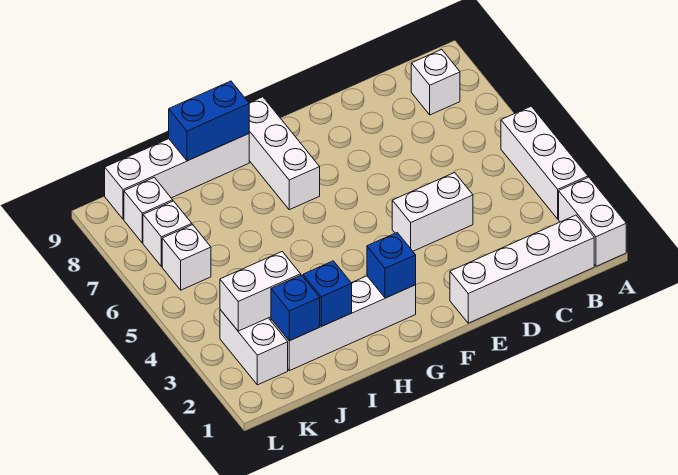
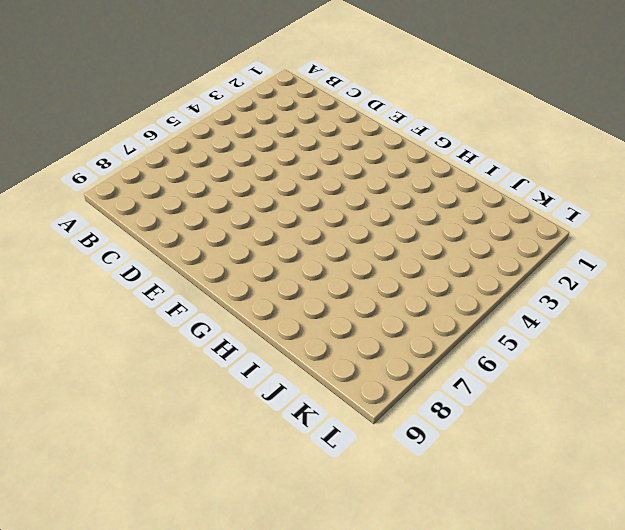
none -> white brick A1:A2 level 1
none -> white brick A3:A5 level 1
none -> white brick B1:E1 level 1

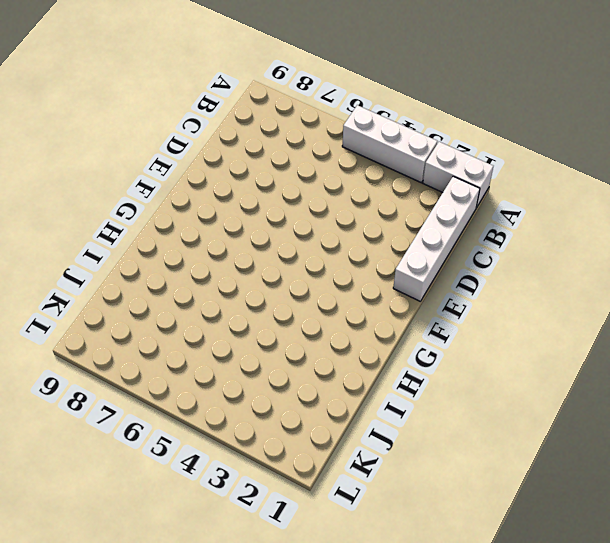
none -> white brick B8 level 1
none -> white brick D4:E4 level 1
none -> white brick G2:J2 level 1

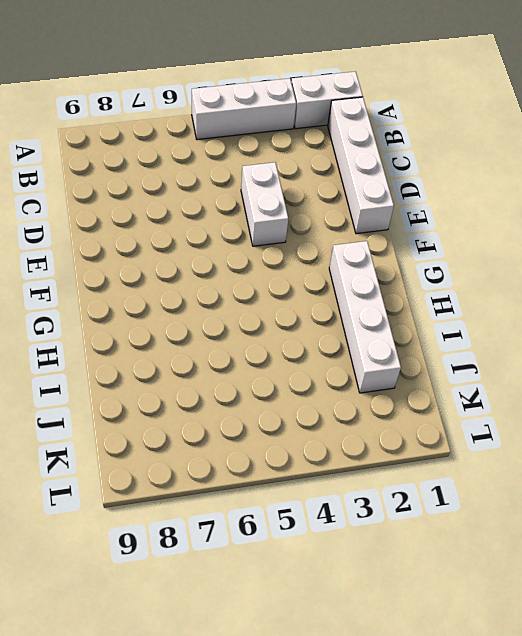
none -> white brick B8 level 1
none -> white brick G7:G9 level 1
none -> white brick H9:K9 level 1

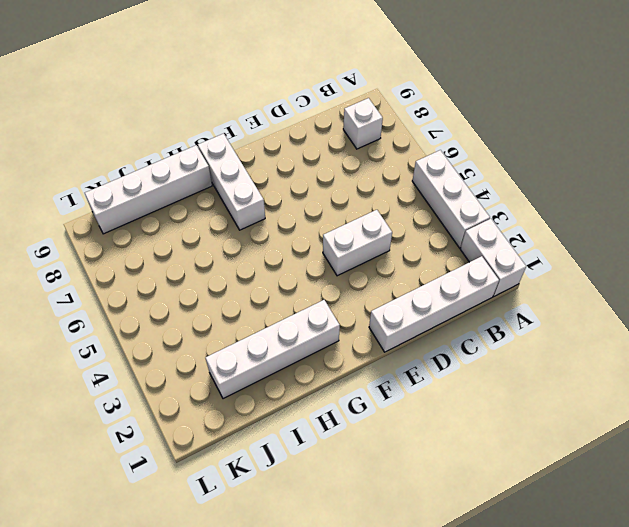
none -> white brick K2:K3 level 1
none -> white brick K6 level 1
none -> white brick K7 level 1

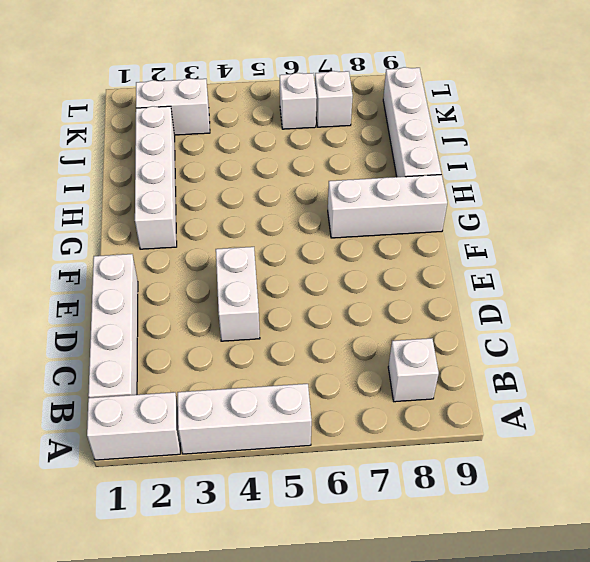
none -> white brick K8 level 1
none -> blue brick G2 level 2
none -> blue brick H9:I9 level 2

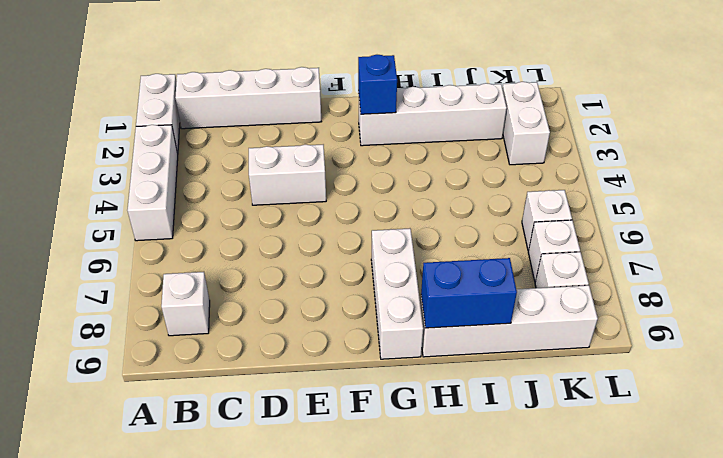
none -> blue brick I2 level 2
none -> blue brick J2 level 2
none -> white brick J3:K3 level 2

